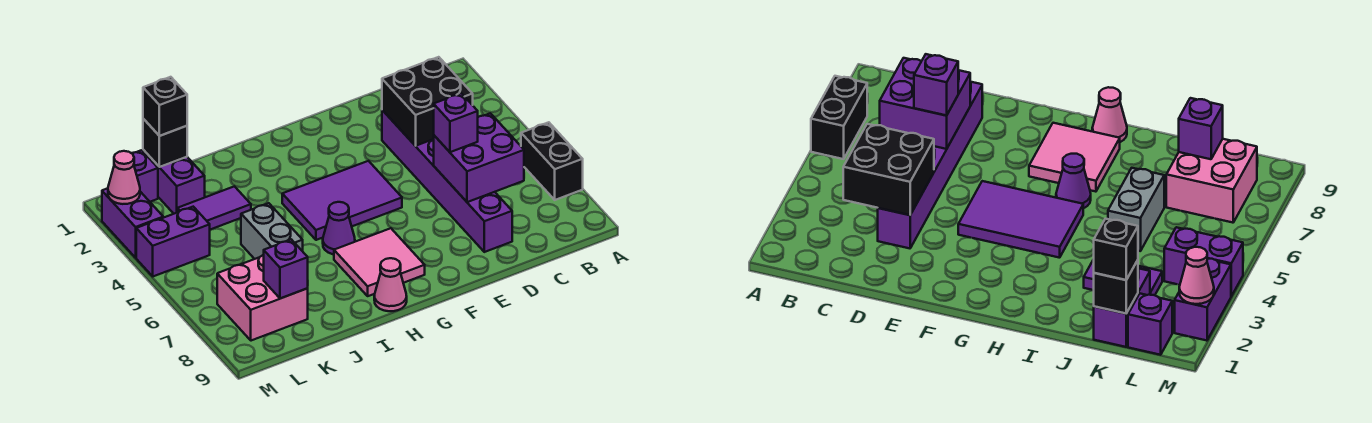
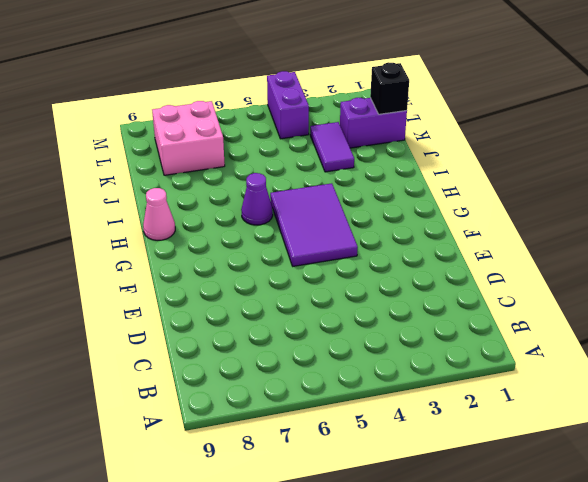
none -> black brick A6:A7 level 1
none -> purple brick D3:D8 level 1
none -> pink tile G7:H8 level 1

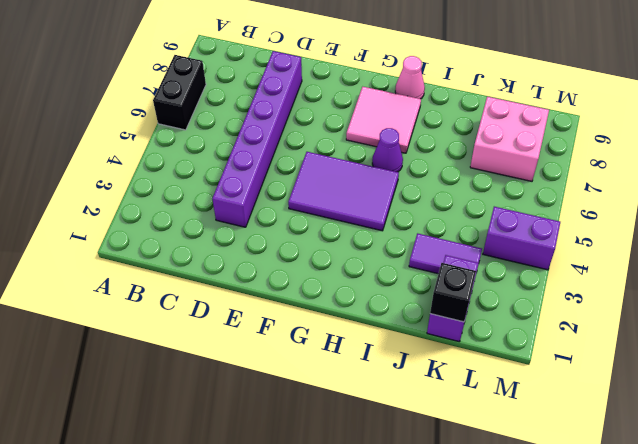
none -> grey brick J5:J6 level 1
none -> purple brick L1 level 1
none -> purple brick M2:M3 level 1

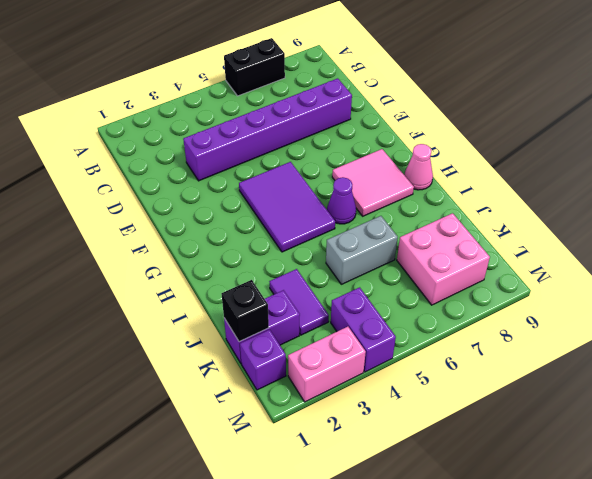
pink brick M2:M3 level 1 -> purple brick M2:M3 level 1
none -> black brick C3:D4 level 2
none -> purple brick C6:D7 level 2
none -> purple brick K8 level 2

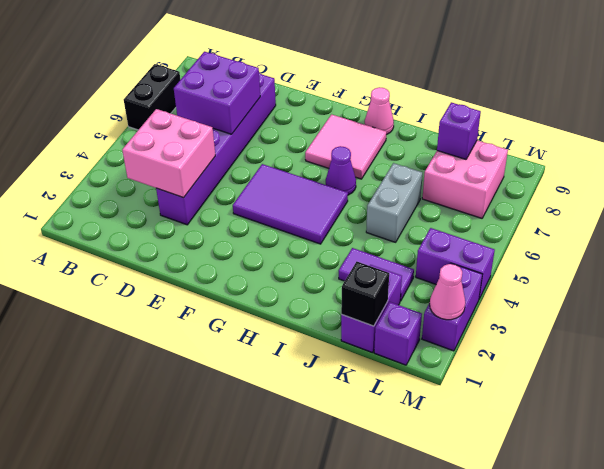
pink brick C3:D4 level 2 -> black brick C3:D4 level 2
none -> purple brick D6 level 3
none -> black brick K1 level 3

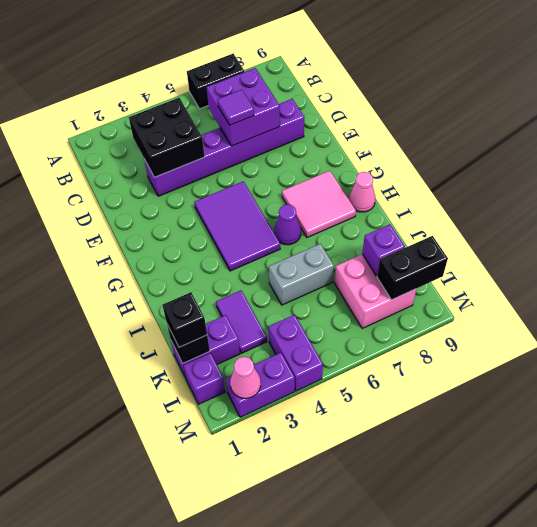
purple tile D6 level 3 -> purple brick D6 level 3
black brick L8:L9 level 2 -> none

